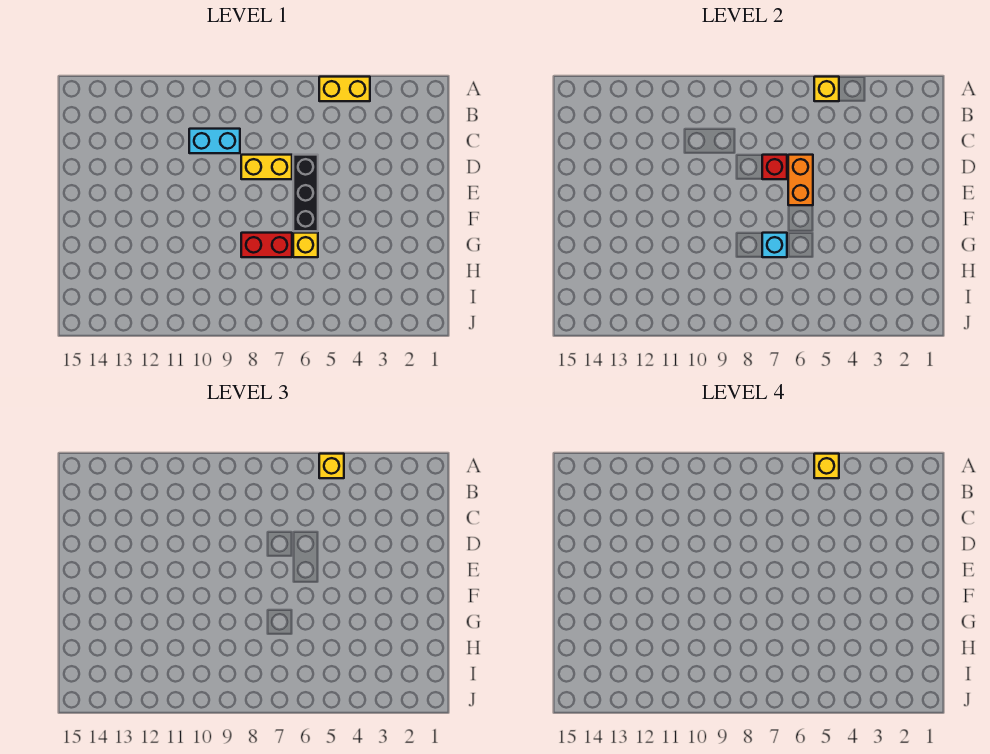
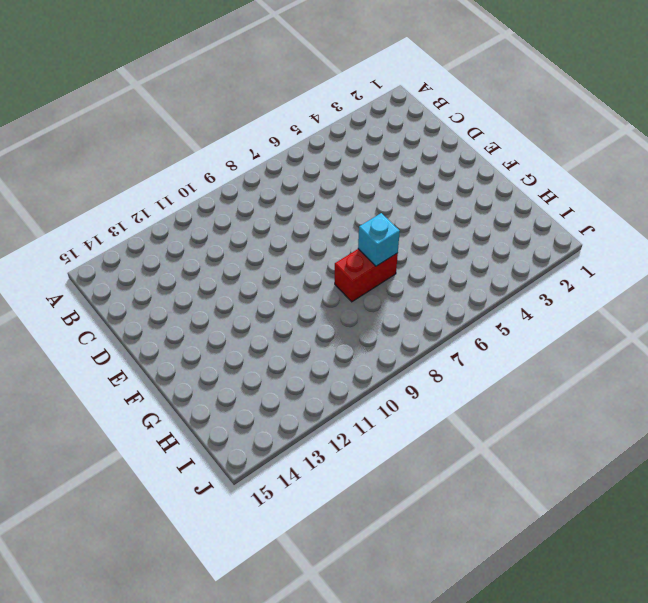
none -> yellow brick A4:A5 level 1
none -> cyan brick C9:C10 level 1
none -> black brick D6:F6 level 1

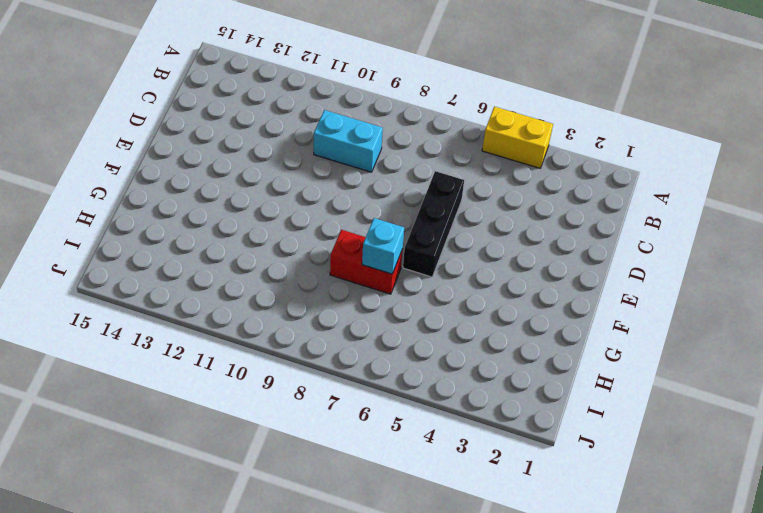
none -> yellow brick D7:D8 level 1
none -> yellow brick G6 level 1
none -> yellow brick A5 level 2

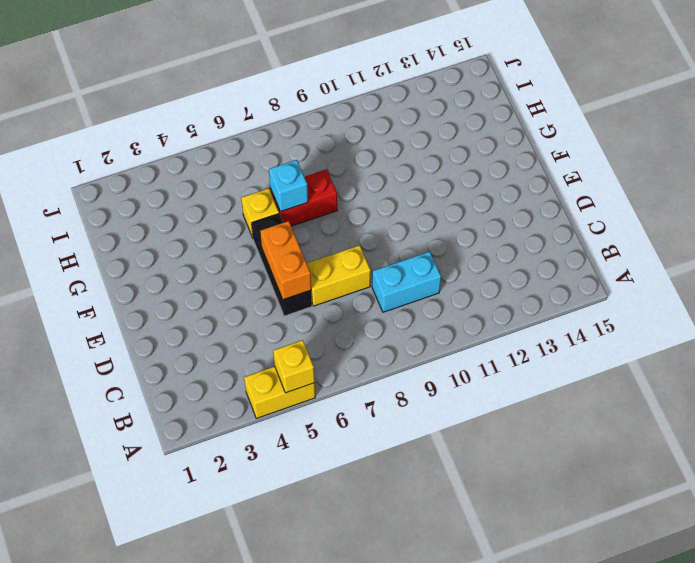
none -> red brick D7 level 2
none -> yellow brick A5 level 3
none -> yellow brick A5 level 4

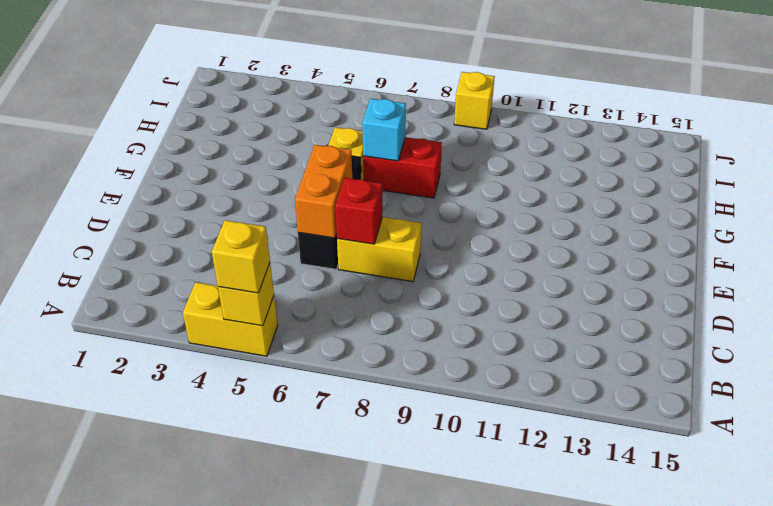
yellow brick J9 level 1 -> yellow brick A5 level 4
none -> cyan brick C9:C10 level 1

